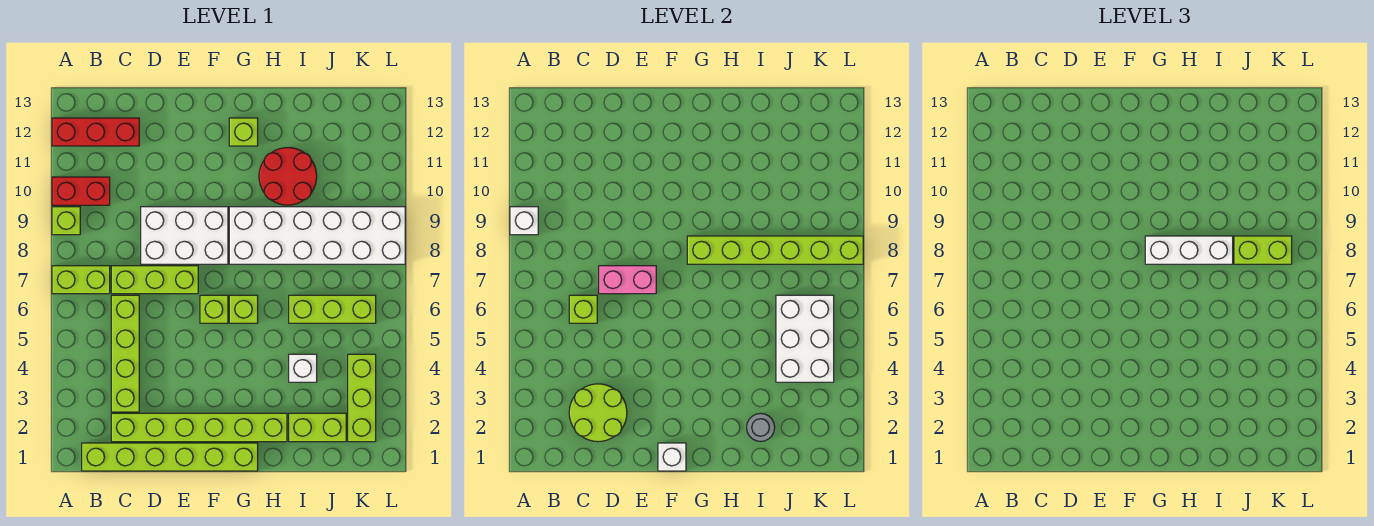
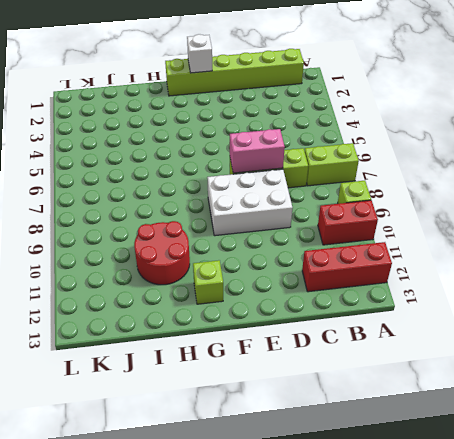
none -> lime brick C2:H2 level 1
none -> lime brick C3:C6 level 1
none -> lime brick F6 level 1

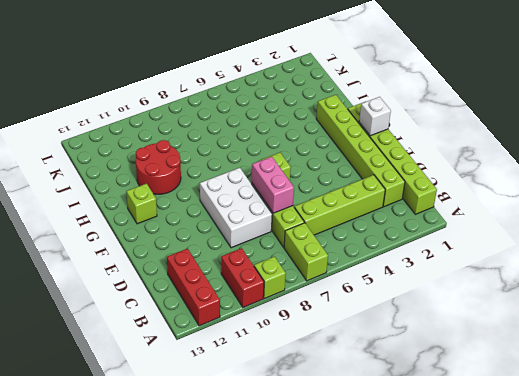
none -> lime brick G6 level 1
none -> white brick G8:L9 level 1
none -> lime brick I2:J2 level 1

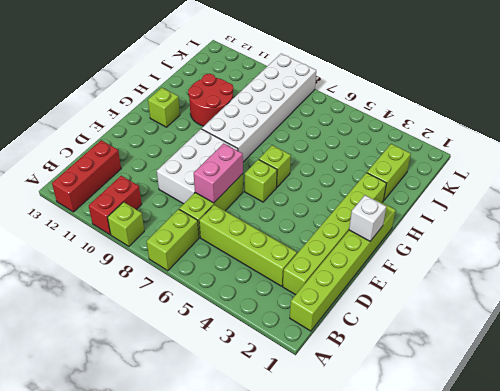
none -> white brick I4 level 1
none -> lime brick I6:K6 level 1
none -> lime brick K2:K4 level 1

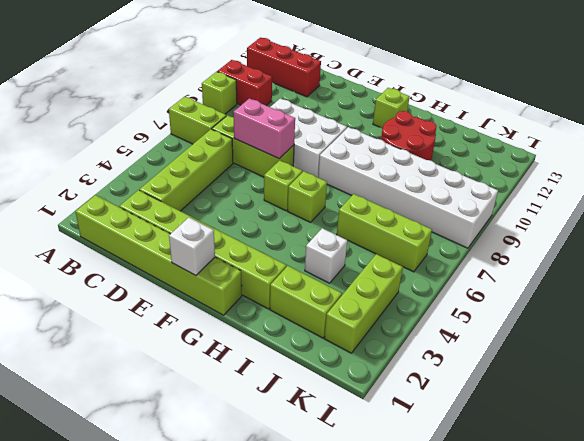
none -> white brick A9 level 2
none -> lime round brick C2:D3 level 2
none -> lime brick C6 level 2

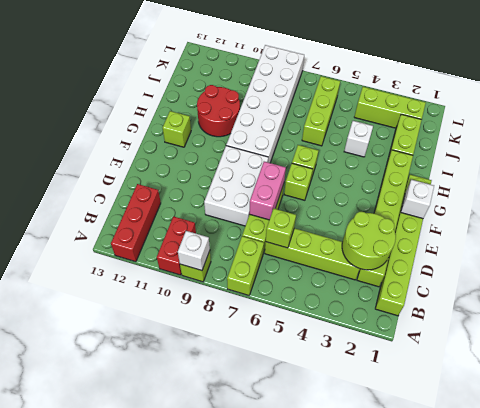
none -> lime brick G8:L8 level 2
none -> grey round brick I2 level 2
none -> white brick J4:K6 level 2

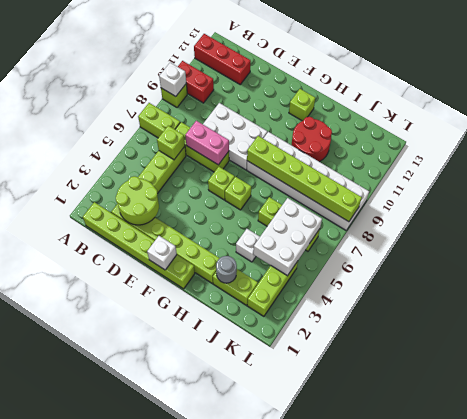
none -> white brick G8:I8 level 3
none -> lime brick J8:K8 level 3

